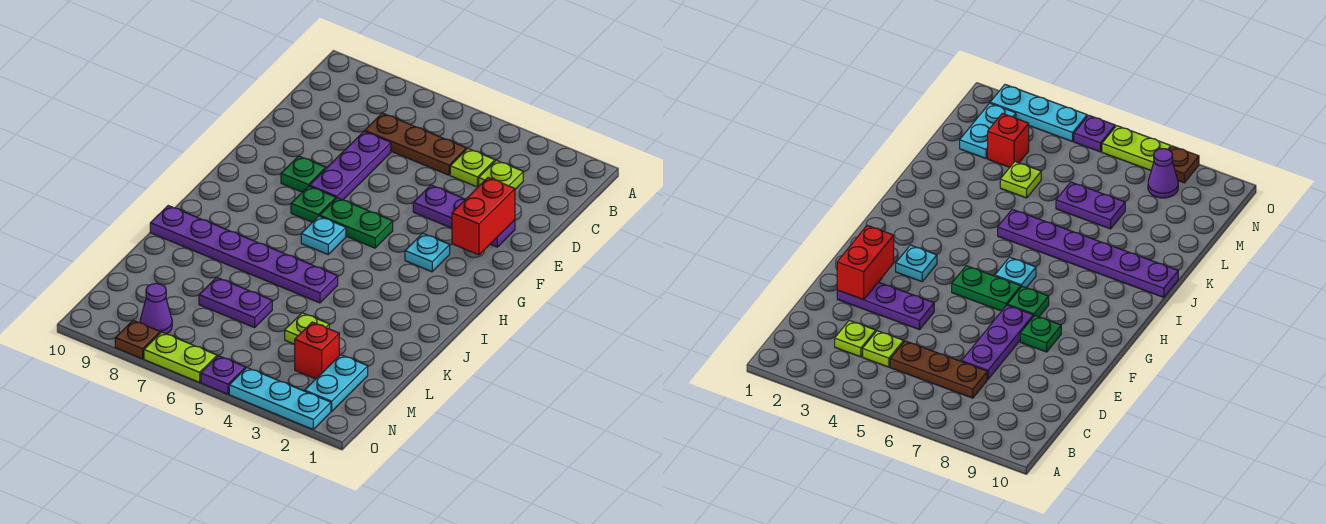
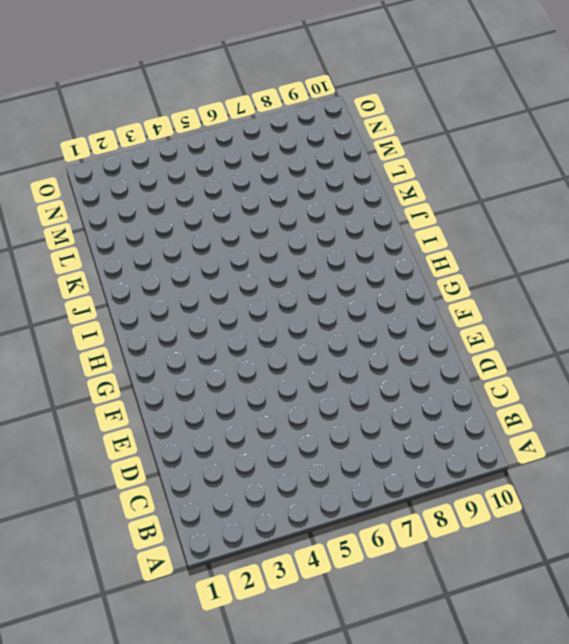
none -> lime plate C3 level 1
none -> lime plate C4 level 1
none -> brown plate C5:C7 level 1

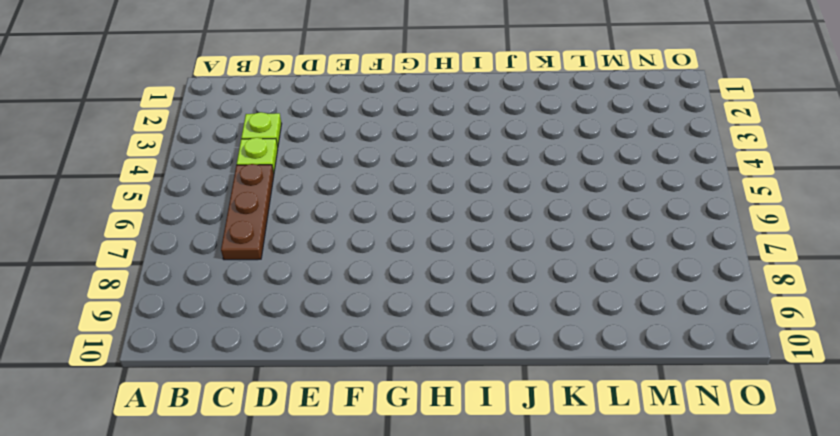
none -> purple plate D7:F7 level 1
none -> purple plate E2:E4 level 1
none -> green plate F8 level 1

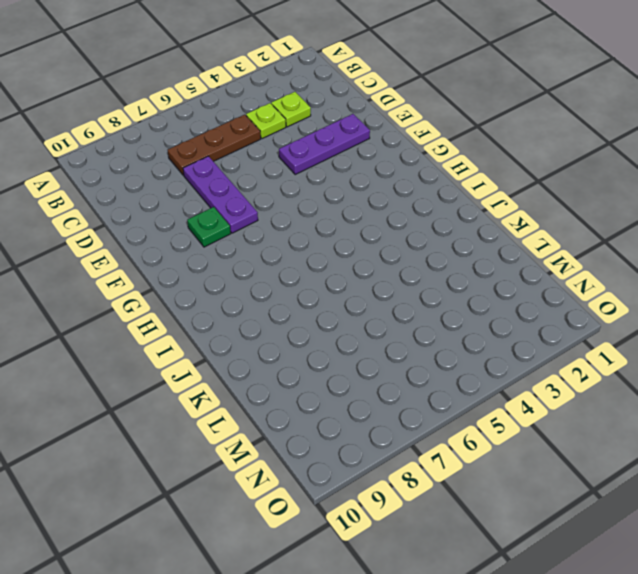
none -> cyan plate G3 level 1
none -> green plate G5:G6 level 1
none -> green plate G7 level 1

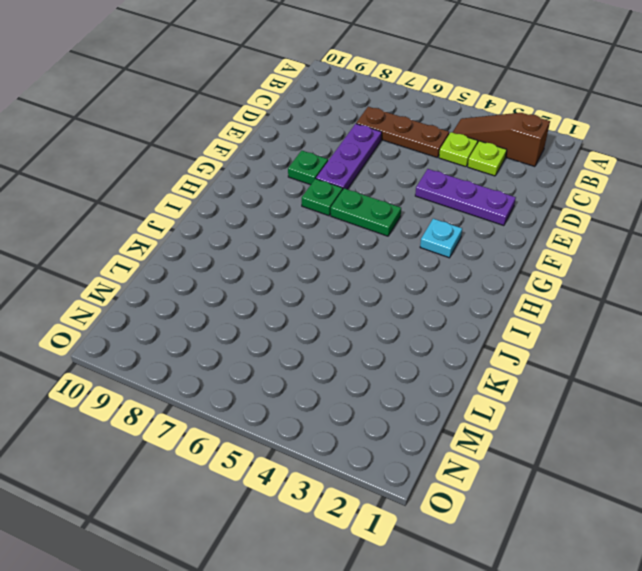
brown slope B2:B4 level 1 top 2 -> none
none -> cyan plate H6 level 1
none -> purple plate J5:J10 level 1
none -> lime plate L4 level 1

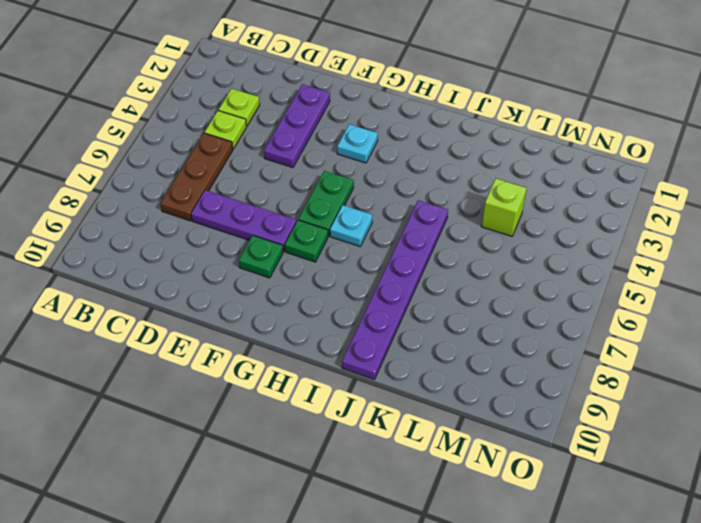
lime brick L4 level 1 -> lime plate L4 level 1
none -> purple plate L6:L7 level 1
none -> cyan plate M2:N2 level 1
none -> red brick M3 level 1

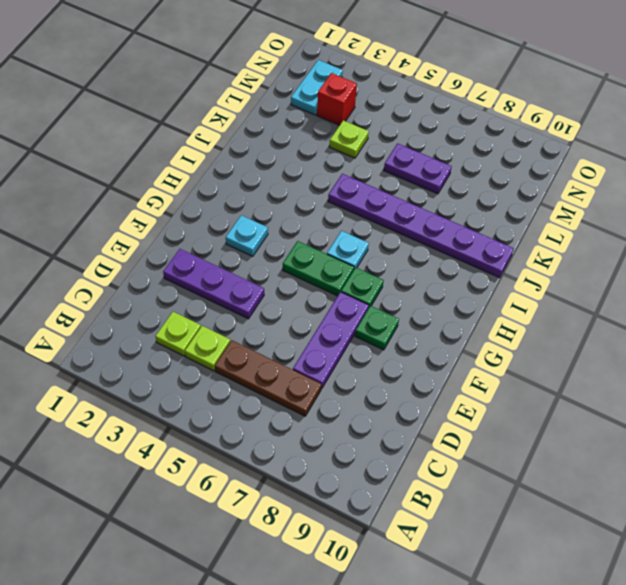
none -> purple cone N8 level 1
none -> cyan plate O2:O4 level 1
none -> purple plate O5 level 1

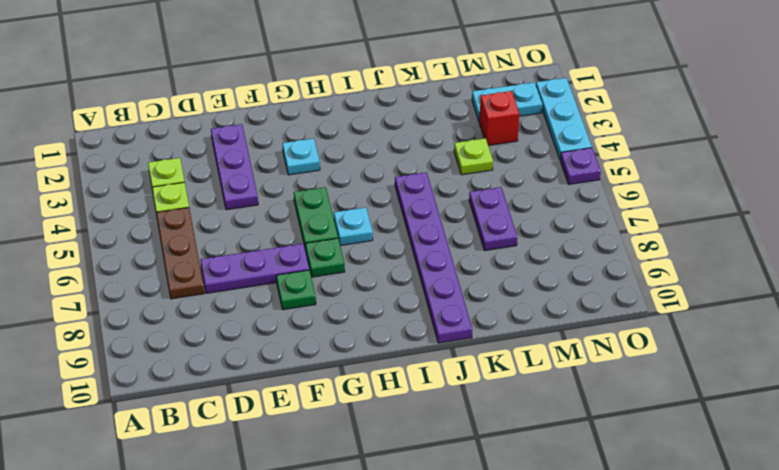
none -> purple cone N8 level 1
none -> lime plate O6:O7 level 1
none -> brown plate O8 level 1

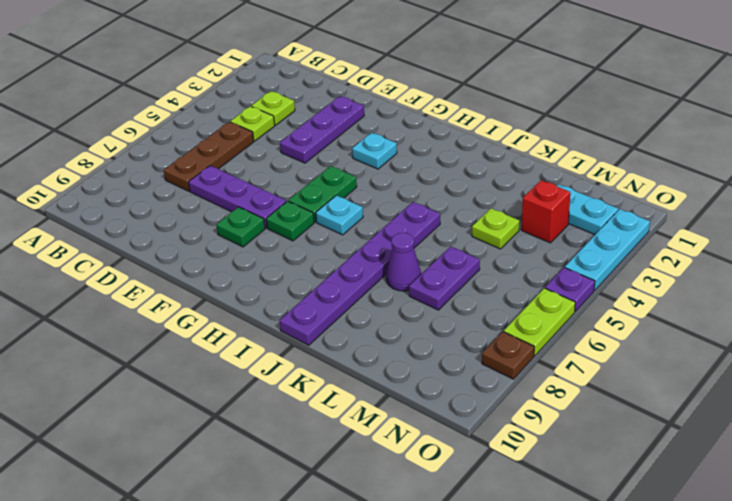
purple cone K7 level 1 -> purple cone N8 level 1
none -> red brick E2:F2 level 2

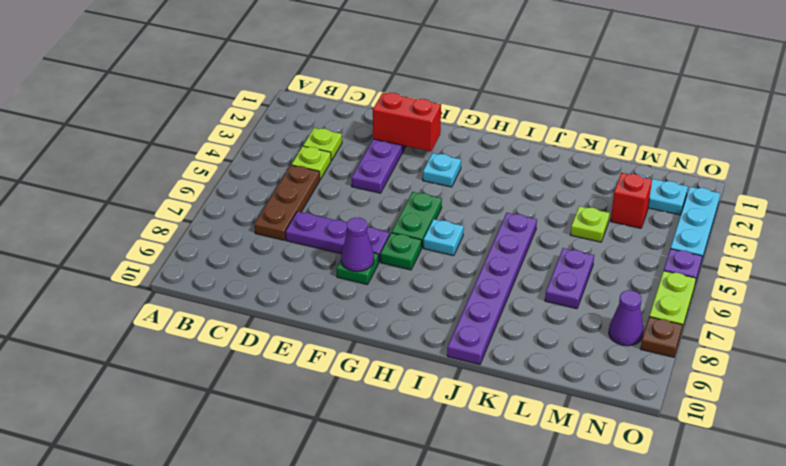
purple cone F8 level 2 -> none

